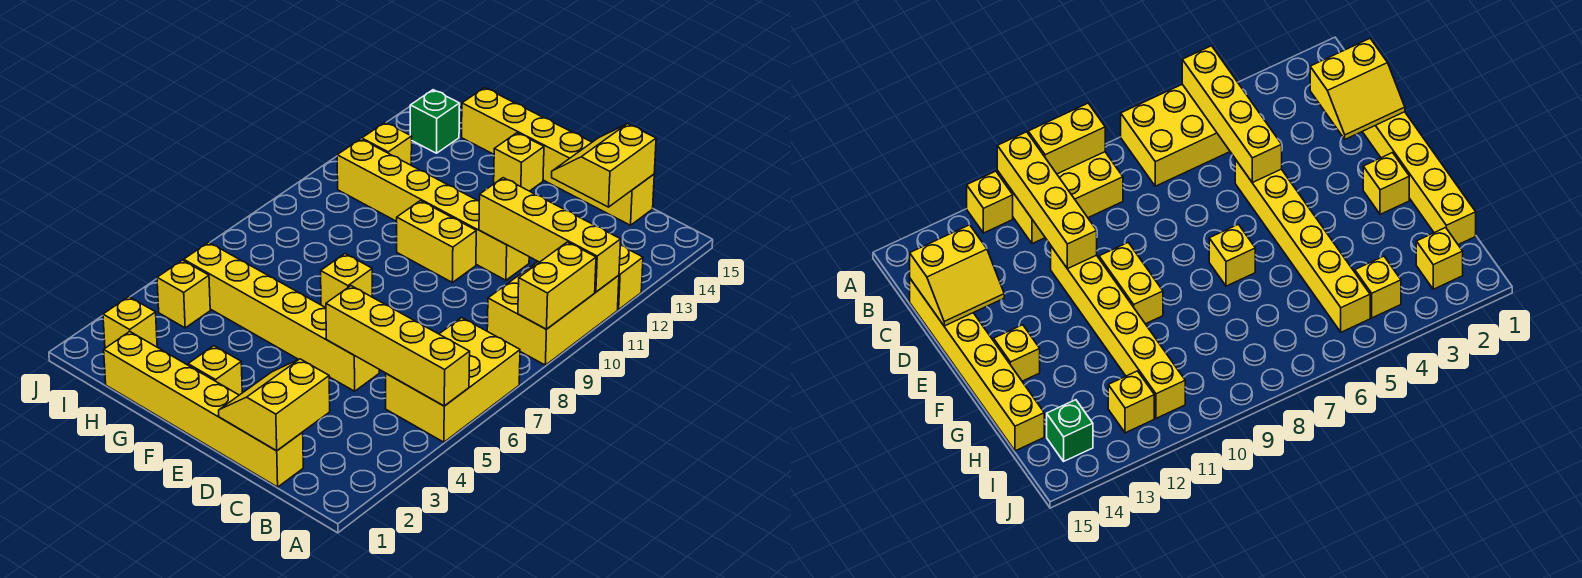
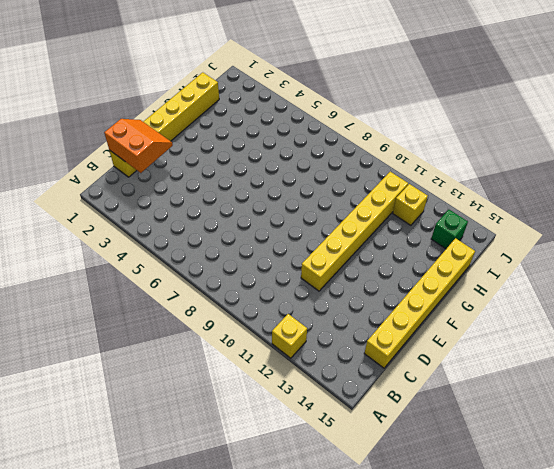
orange slope C1:D2 level 2 top C -> yellow slope C1:D2 level 2 top C
none -> yellow brick A5:B7 level 1
none -> yellow brick A9:B11 level 1
none -> yellow brick D5:I5 level 1

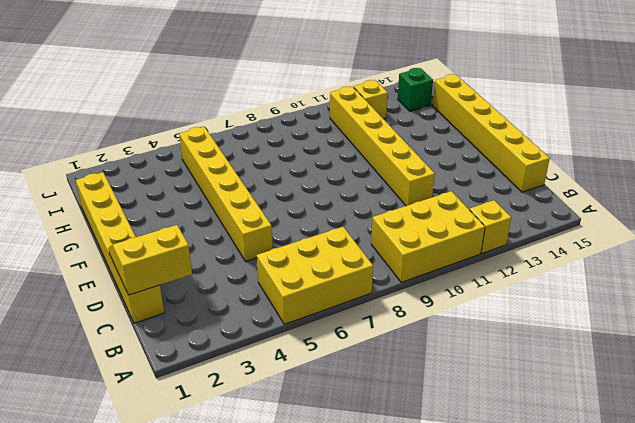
none -> yellow brick E10:F10 level 1
none -> yellow brick F2 level 1
none -> yellow brick F7 level 1

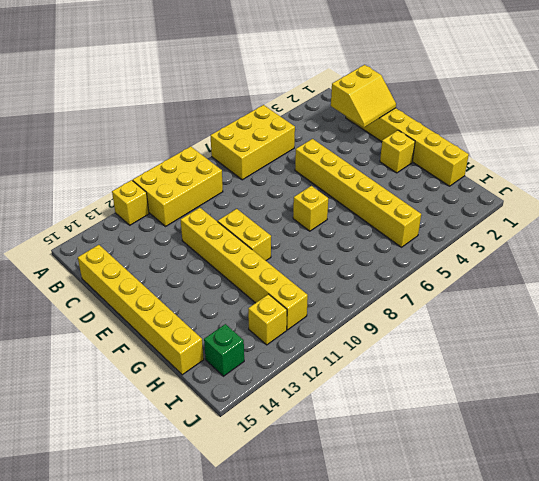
none -> yellow brick F14 level 1
none -> yellow brick I2 level 1
none -> yellow brick I4 level 1

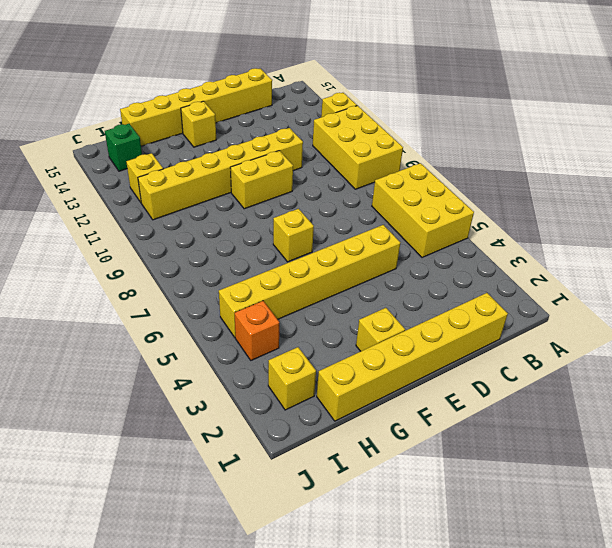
orange brick I4 level 1 -> yellow brick I4 level 1
none -> yellow brick A5:D5 level 2
none -> yellow brick A9:A10 level 2
none -> yellow brick A11:D11 level 2

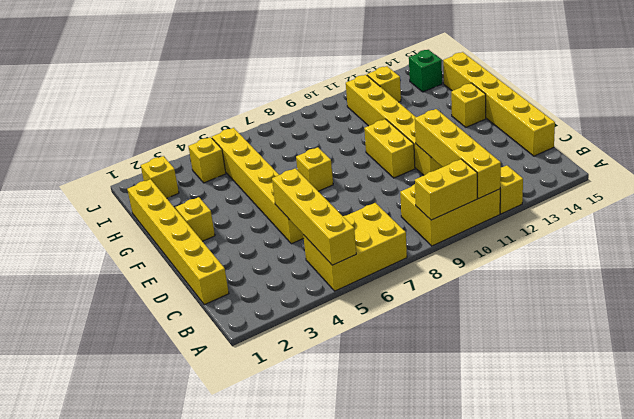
none -> yellow slope C1:D2 level 2 top C
none -> yellow slope C14:D15 level 2 top C

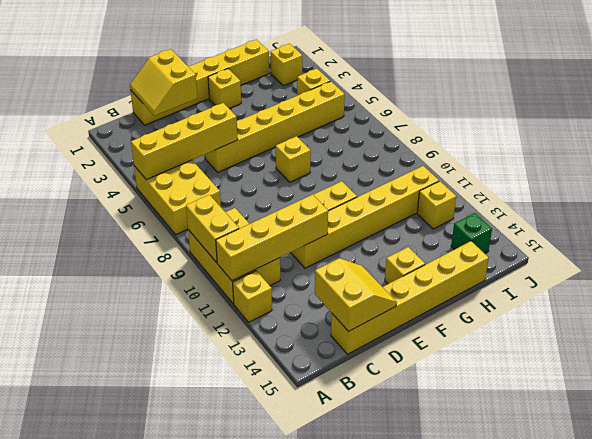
yellow slope C1:D2 level 2 top D -> yellow slope C1:D2 level 2 top C

